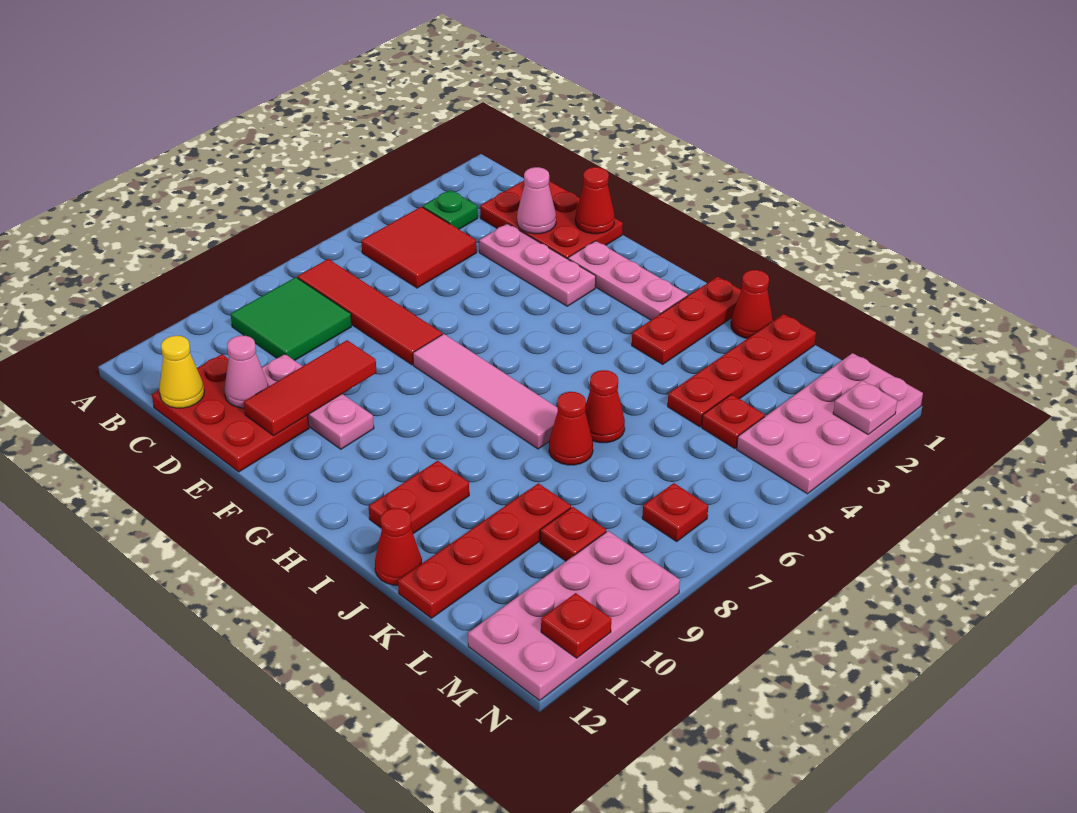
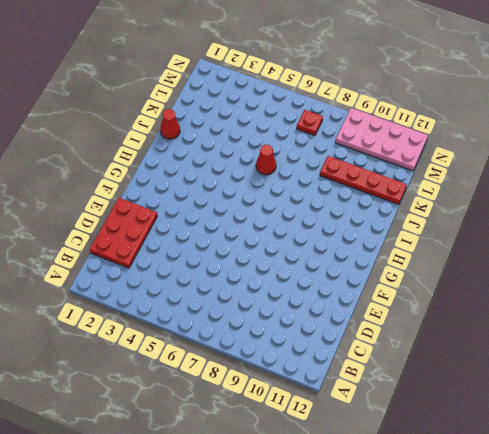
none -> green plate B3 level 1
none -> red tile B4:C5 level 1
none -> red tile B7:E7 level 1
none -> green tile B8:C9 level 1

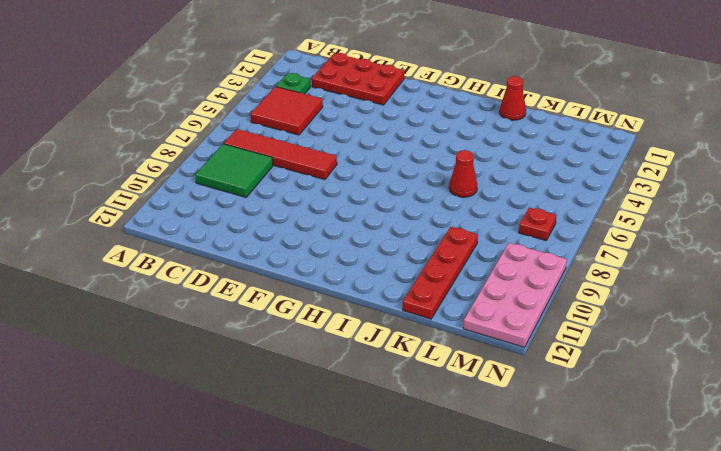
none -> red plate C11:E12 level 1
none -> pink plate D3:F3 level 1
none -> pink plate D10:F10 level 1
none -> pink plate F2:H2 level 1

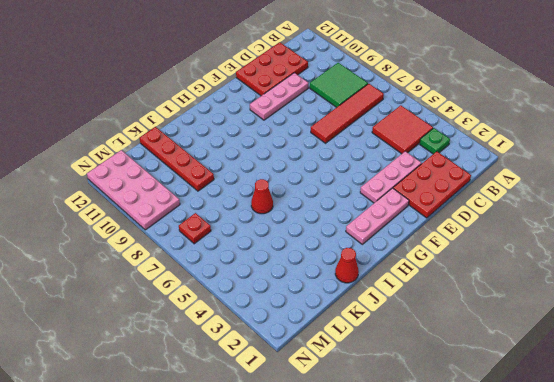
none -> pink tile F7:I7 level 1
none -> red plate I1:I3 level 1
none -> red plate I10:I11 level 1
none -> red cone J7 level 1

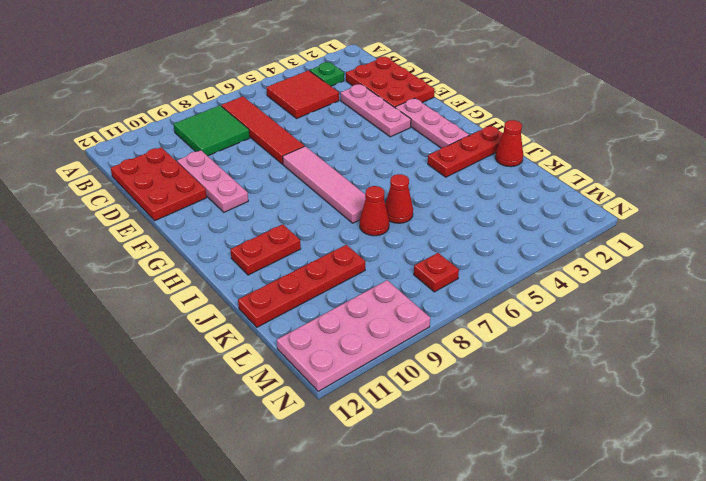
none -> red cone J12 level 1
none -> red plate K1:K4 level 1
none -> red plate L4 level 1
none -> red plate L9 level 1

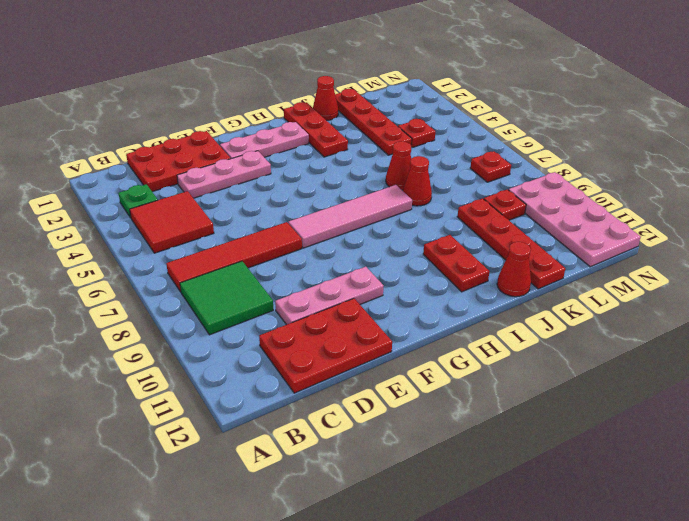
none -> pink plate M1:N4 level 1
none -> yellow cone C12 level 2
none -> pink cone D2 level 2
none -> pink cone D11 level 2

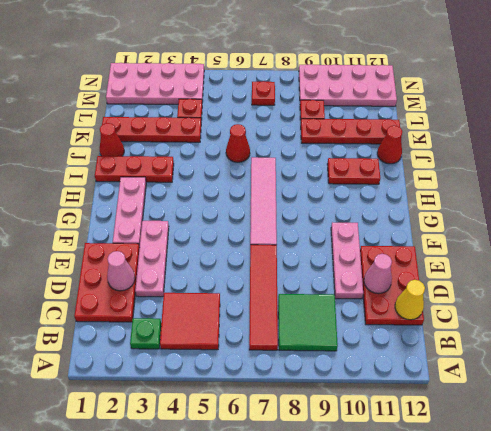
none -> red cone J7 level 1
none -> red cone E1 level 2
none -> red tile E9:E11 level 2
none -> pink plate N2 level 2

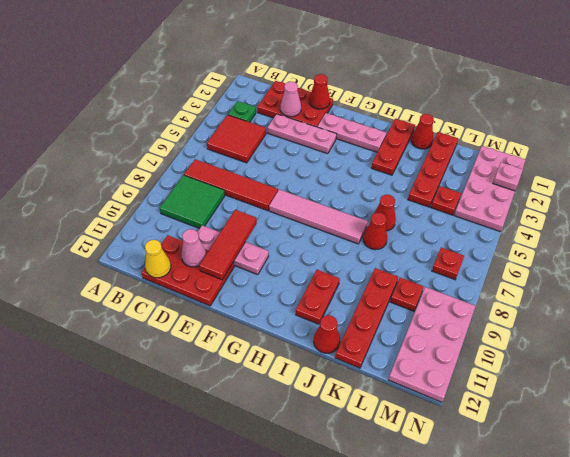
none -> red plate N11 level 2

